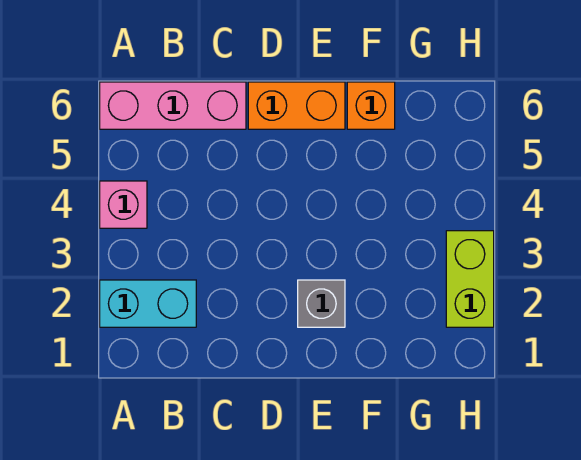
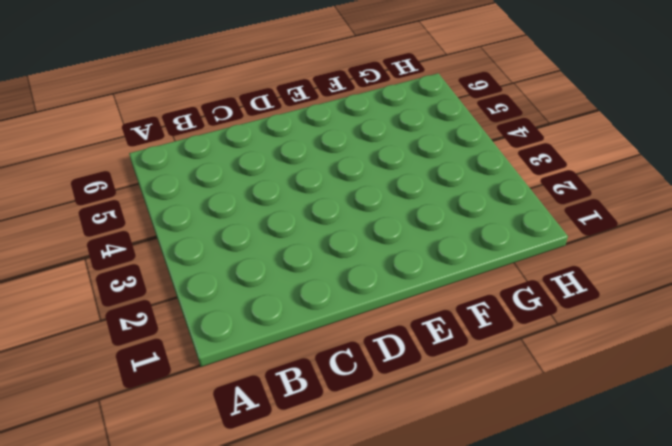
none -> cyan brick A2:B2 level 1
none -> pink brick A4 level 1

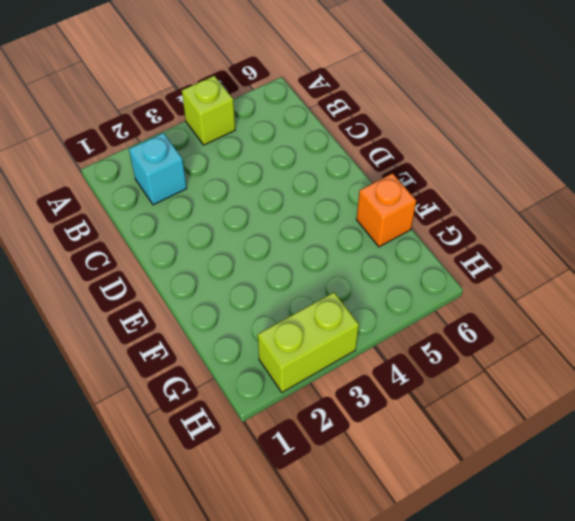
lime brick A4 level 1 -> pink brick A4 level 1
cyan brick B2 level 1 -> cyan brick A2:B2 level 1
none -> pink brick A6:C6 level 1
none -> orange brick D6:E6 level 1

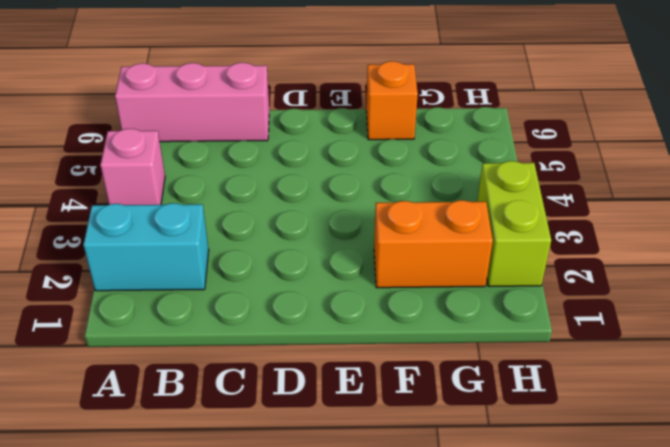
orange brick F2:G2 level 1 -> orange brick D6:E6 level 1
none -> grey brick E2 level 1

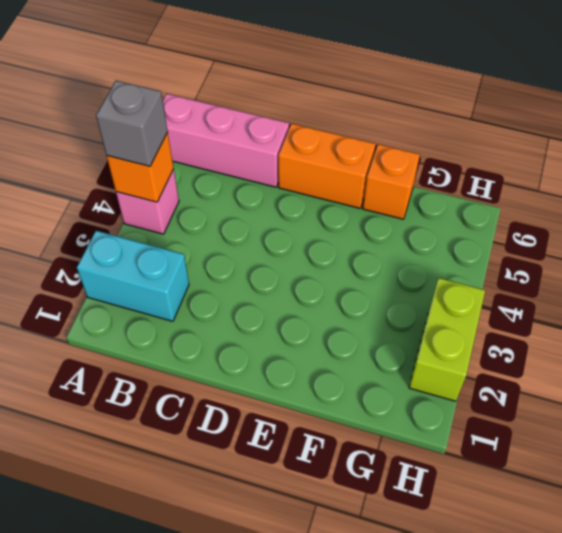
orange brick A4 level 2 -> none
grey brick A4 level 3 -> grey brick E2 level 1

